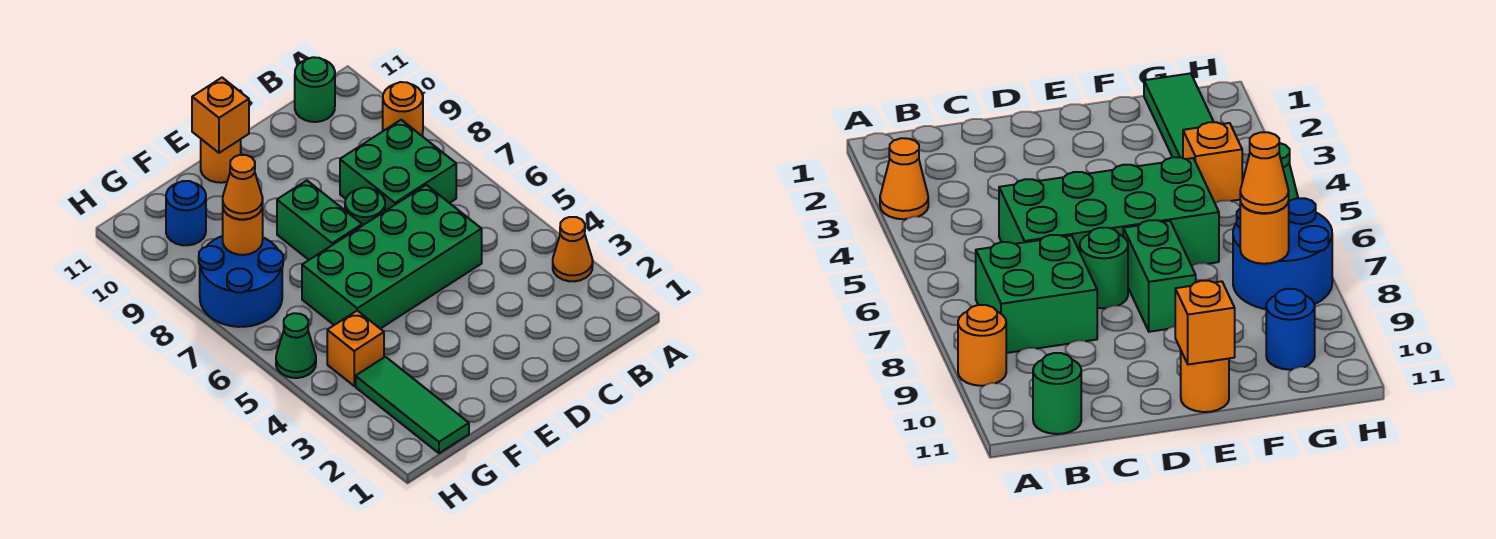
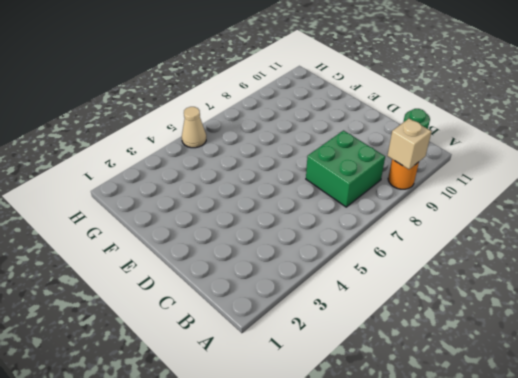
tan brick A9 level 2 -> none
tan cone H5 level 1 -> green cone H5 level 1
none -> orange cone A3 level 1
none -> green brick C5:F6 level 1
none -> green round brick D7 level 1

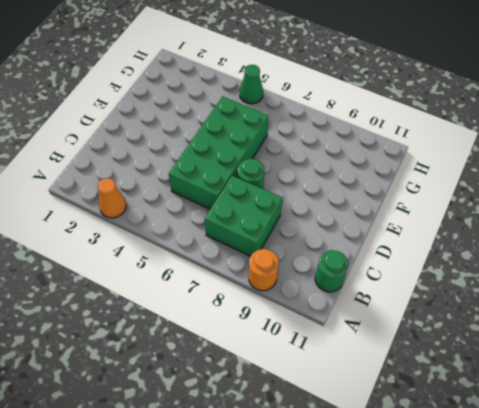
none -> green brick E7:E8 level 1
none -> orange round brick E11 level 1
none -> green tile G1:G3 level 1

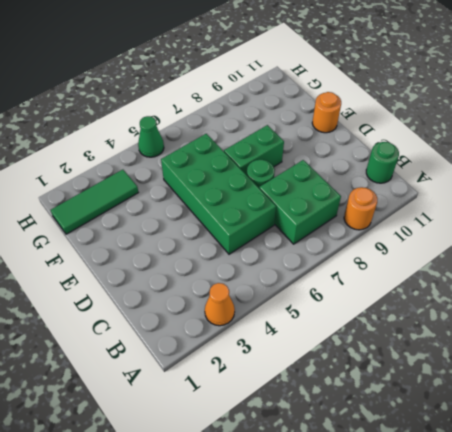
none -> orange brick G4 level 1
none -> blue round brick G7:H8 level 1
none -> blue round brick G10 level 1

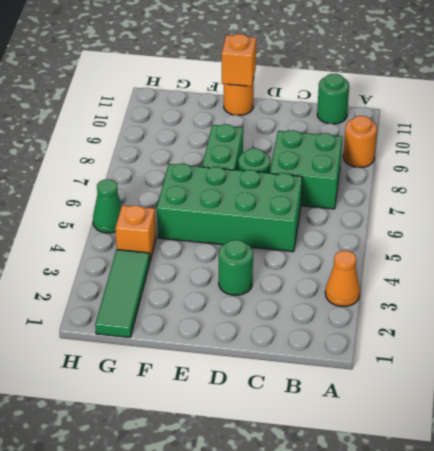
green round brick D3 level 1 -> none
none -> blue round brick G7:H8 level 1
none -> blue round brick G10 level 1
none -> orange round brick G8 level 2

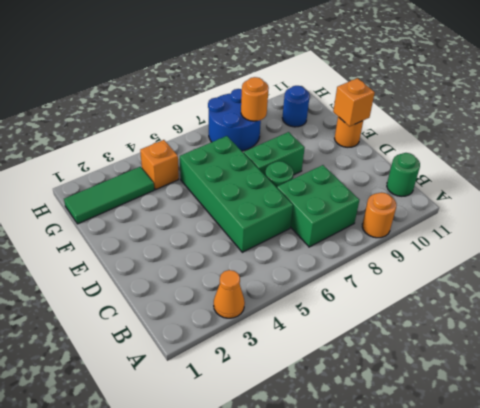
none -> green cone H5 level 1
none -> orange cone G8 level 3

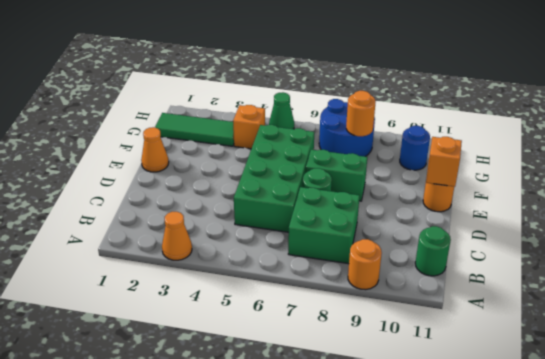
orange cone E1 level 1 -> orange cone G8 level 3

